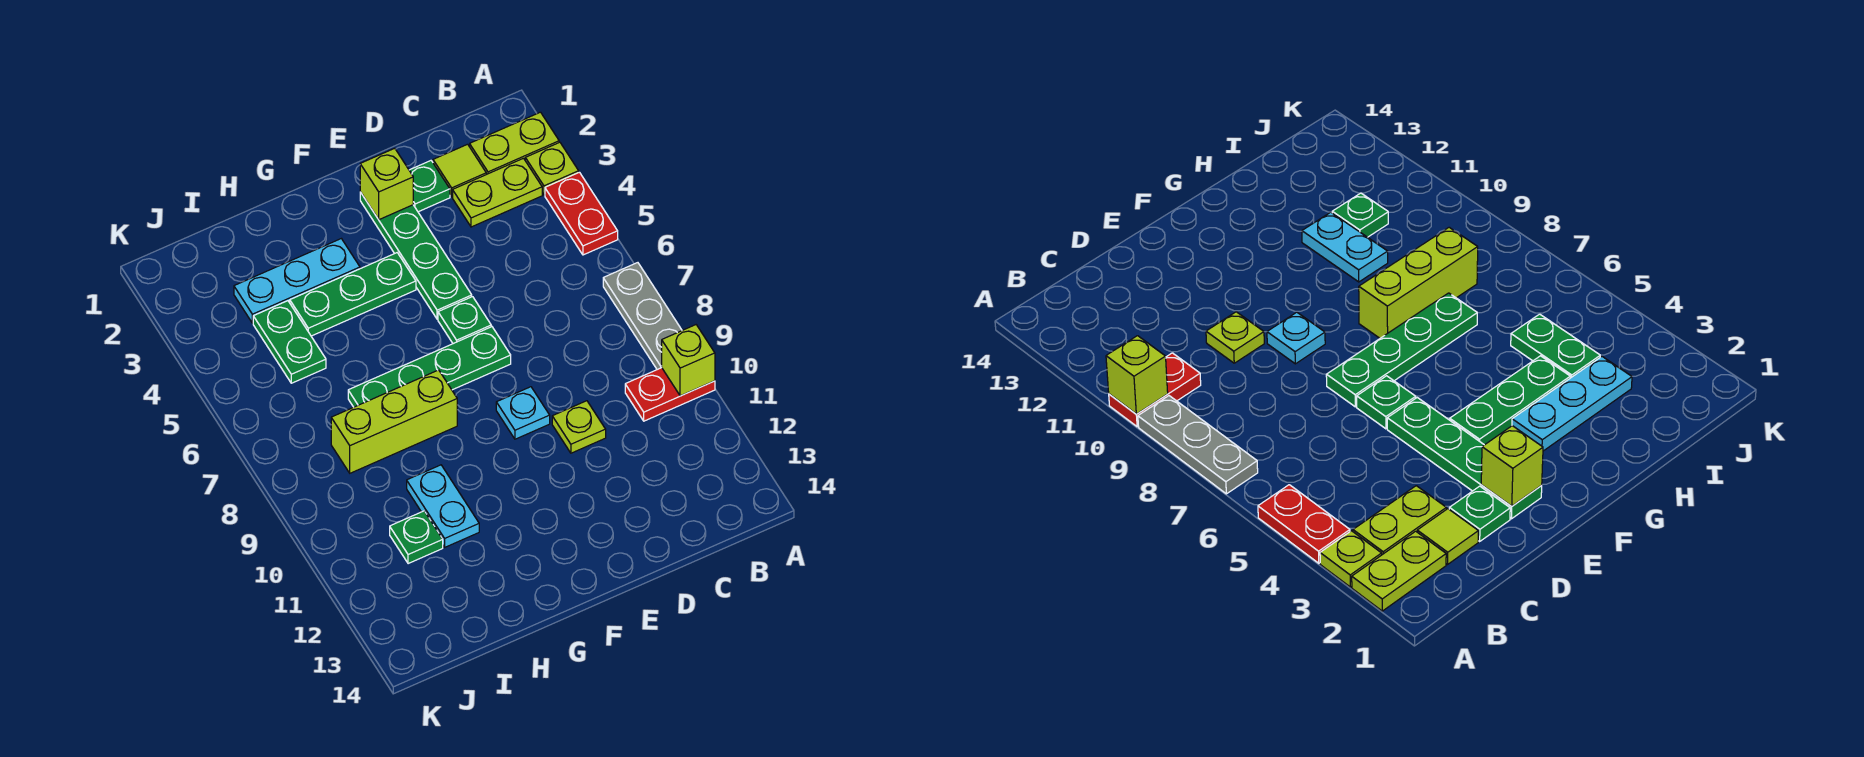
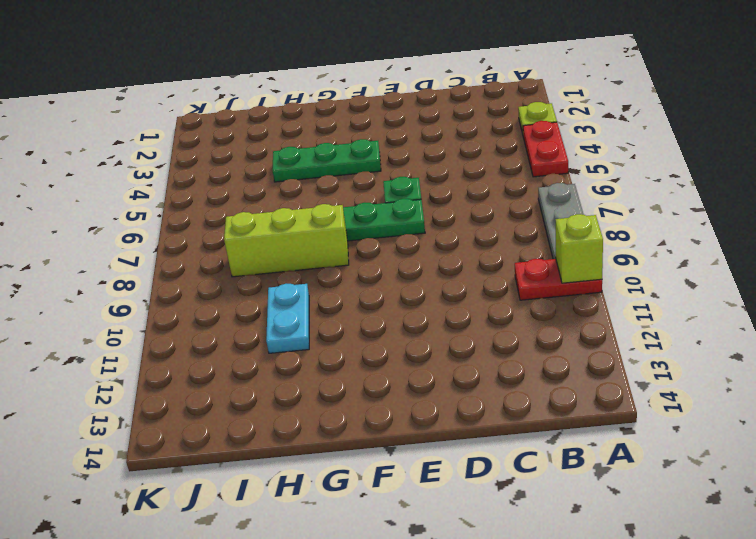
none -> lime plate A2:B2 level 1
none -> lime plate B3:C3 level 1
none -> lime tile C2 level 1

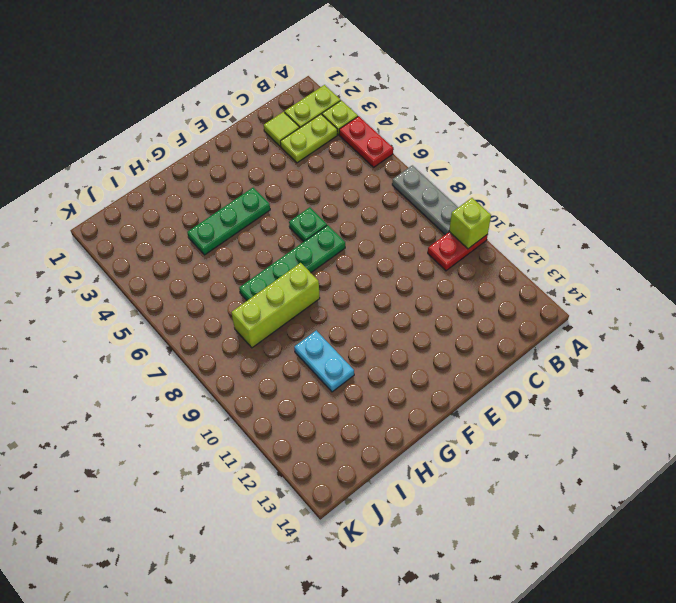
none -> green plate D2 level 1
none -> lime plate D10 level 1
none -> green plate E2:E5 level 1

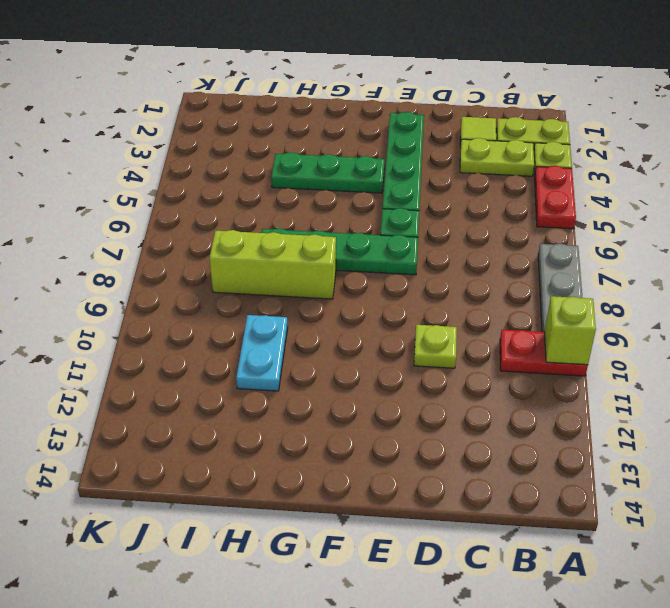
none -> green plate D2 level 1
none -> cyan plate E9 level 1
none -> cyan plate G3:I3 level 1

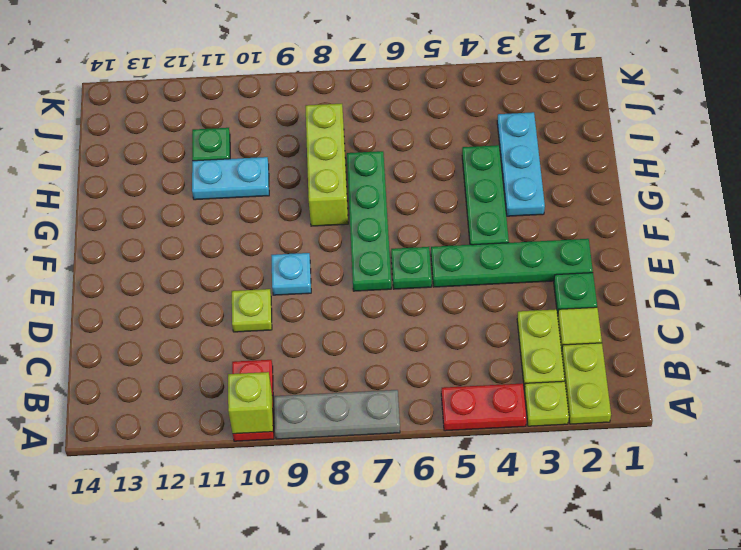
none -> green plate I4:I5 level 1
none -> lime brick E2 level 2

